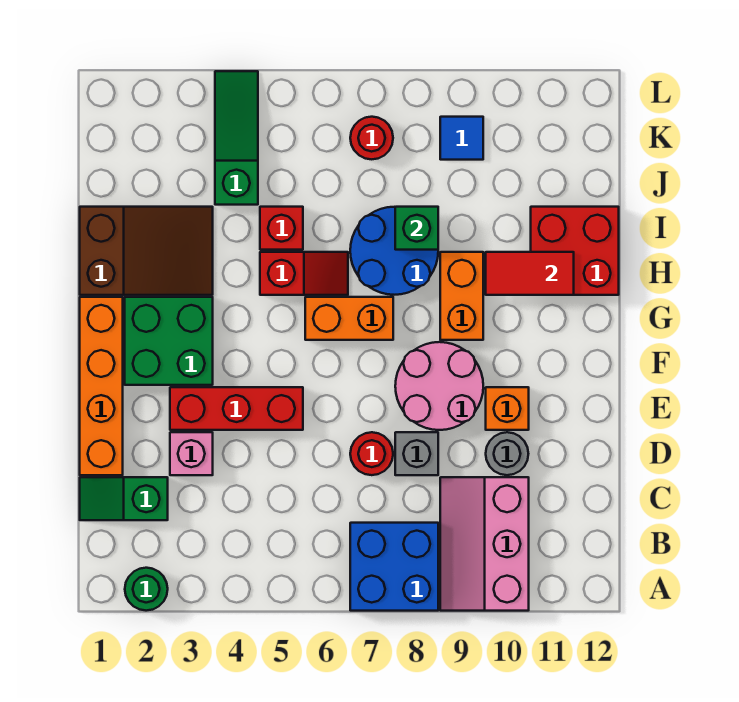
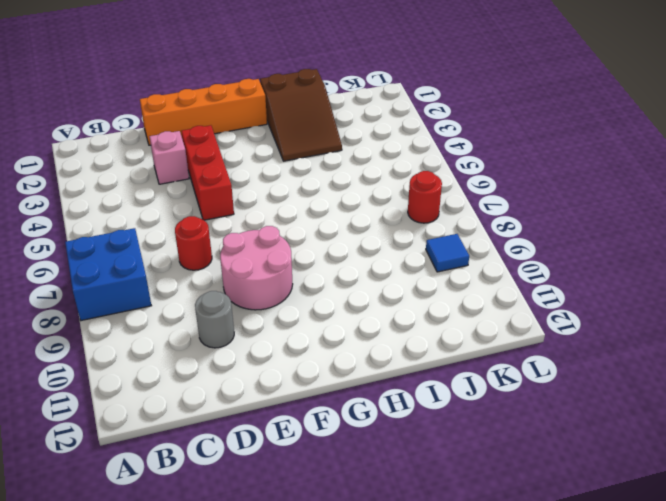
none -> green round brick A2 level 1
none -> pink slope A9:C10 level 1 top 10
none -> green slope C1:C2 level 1 top 2

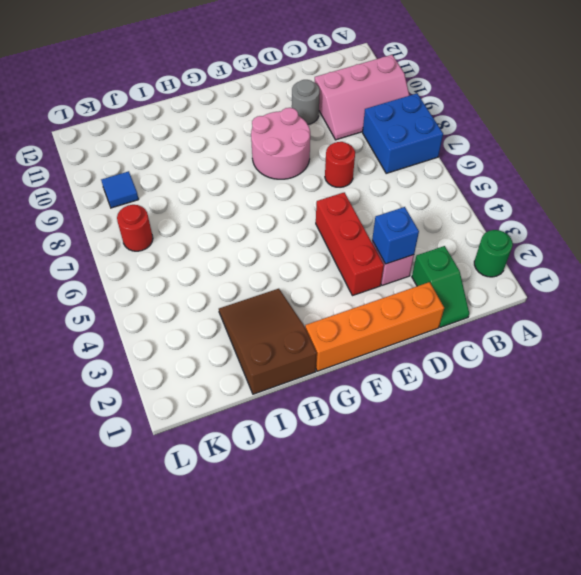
blue brick D3 level 2 -> none
none -> grey brick D8 level 1
none -> orange brick E10 level 1
none -> green brick F2:G3 level 1

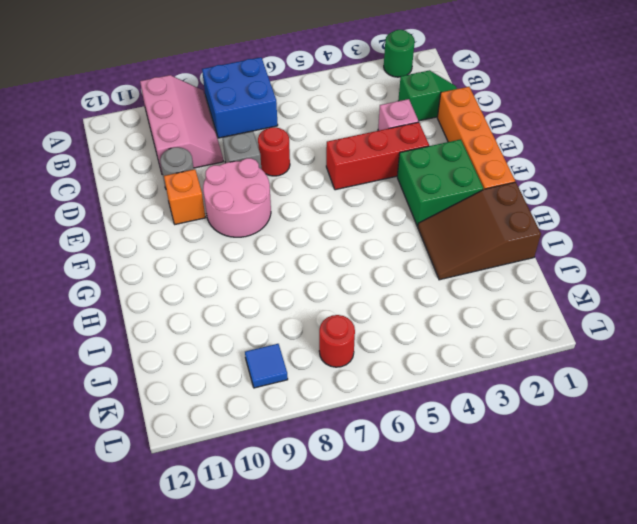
none -> orange brick G6:G7 level 1
none -> orange brick G9:H9 level 1
none -> red slope H5:H6 level 1 top 5

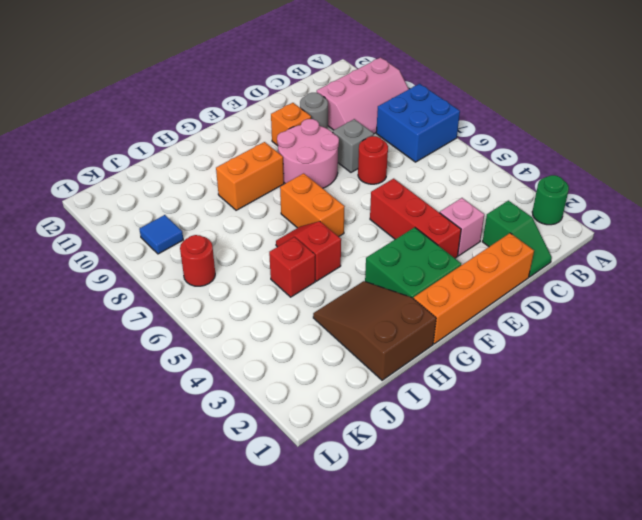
none -> blue round brick H7:I8 level 1
none -> red brick H11:I12 level 1
none -> green slope J4:L4 level 1 top J

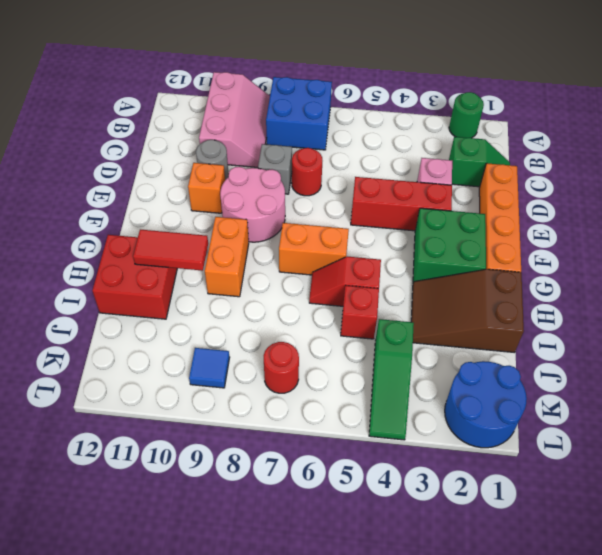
blue round brick K1:L2 level 1 -> blue round brick H7:I8 level 1
none -> green brick I8 level 2

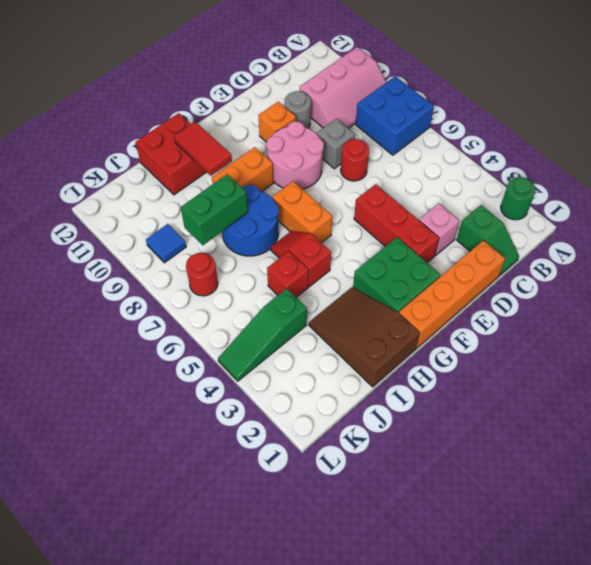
green brick I8:J8 level 2 -> green brick I8 level 2

